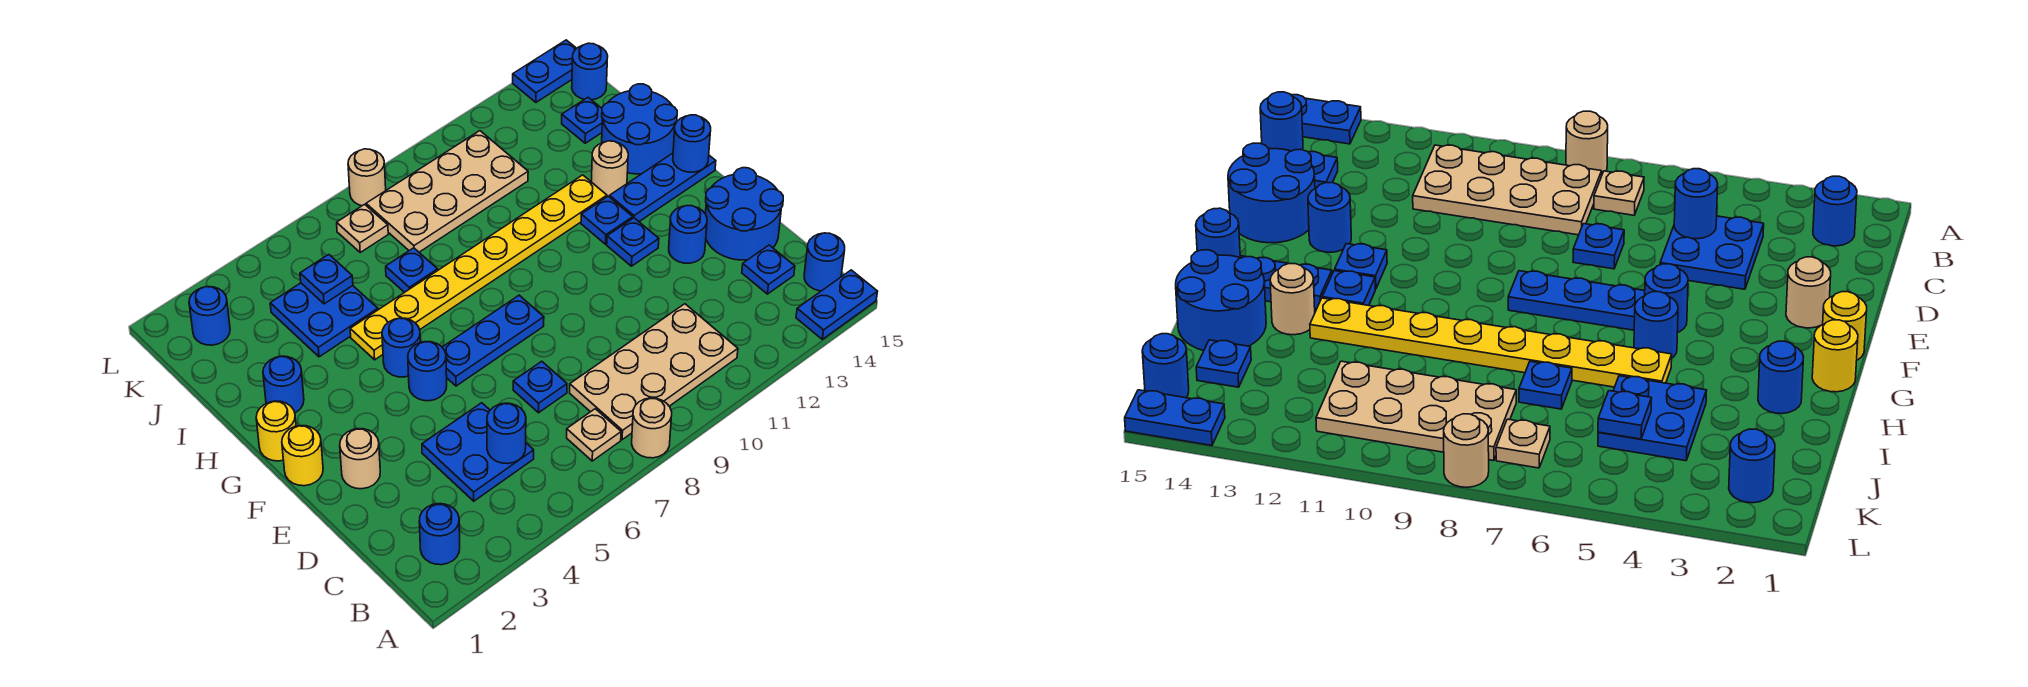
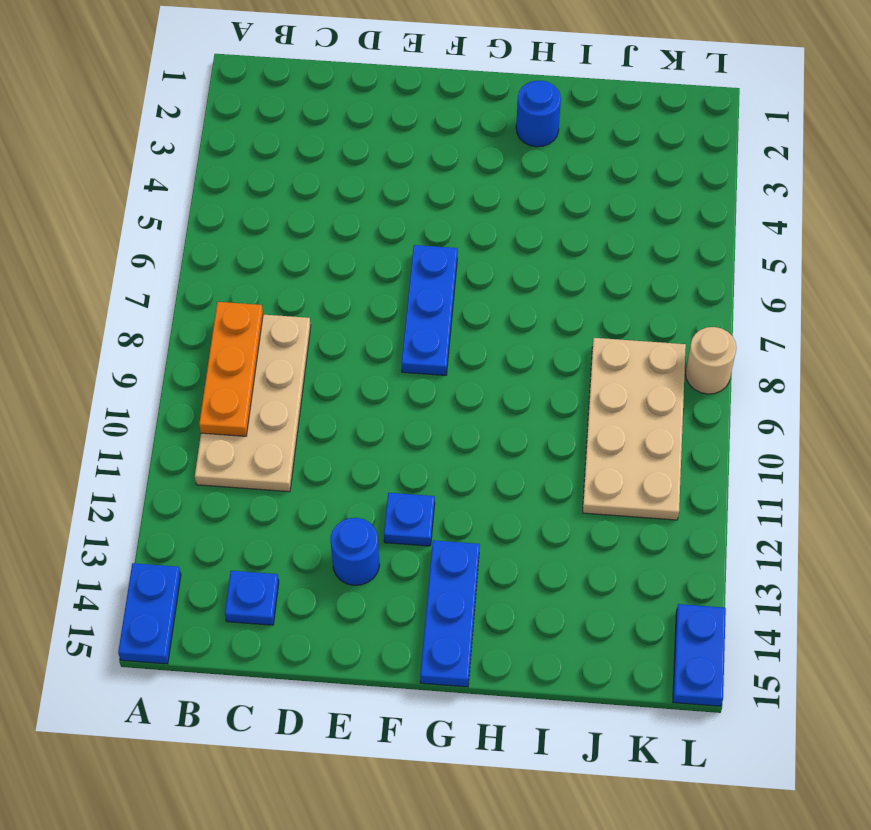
orange plate B8:B10 level 2 -> none
none -> tan round brick A8 level 1
none -> blue round brick B2 level 1
none -> tan plate B7 level 1
none -> blue round brick B15 level 1

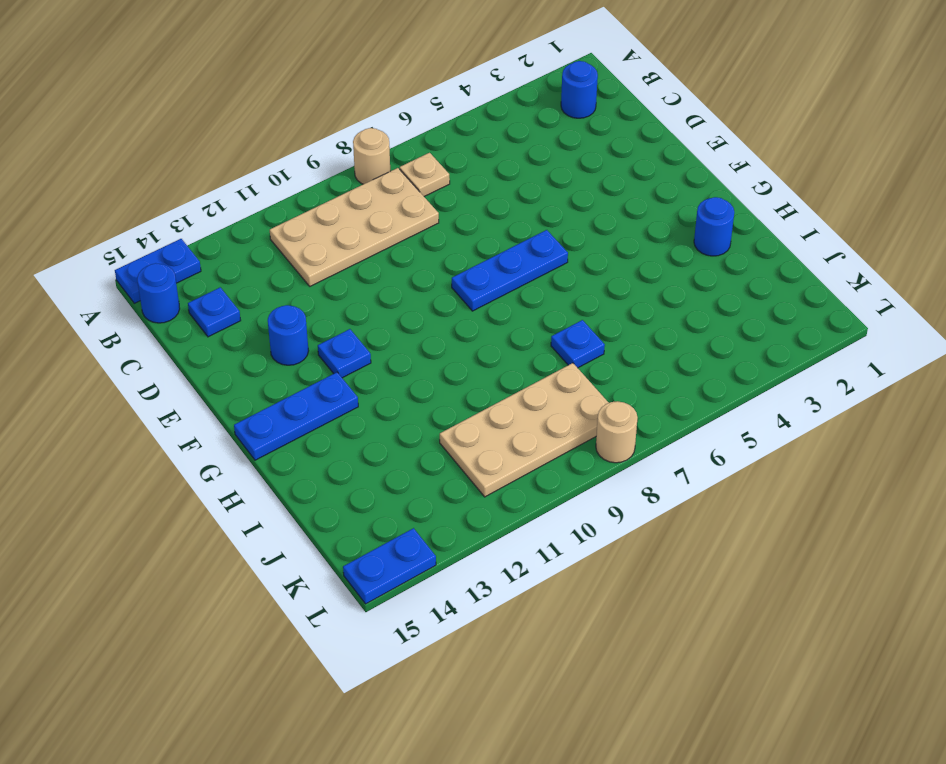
none -> blue plate C4:D5 level 1
none -> blue plate D7 level 1
none -> blue round brick D14:E15 level 1
none -> tan round brick E2 level 1

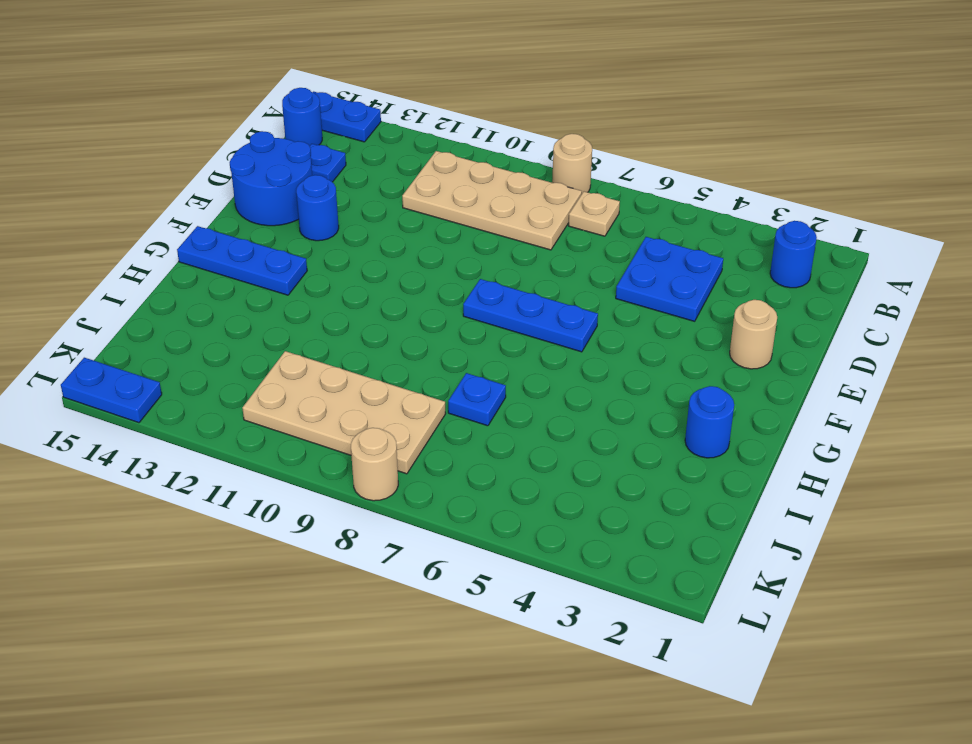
none -> blue plate D7 level 1
none -> yellow round brick F1 level 1
none -> blue round brick F5 level 1
none -> blue plate F12 level 1

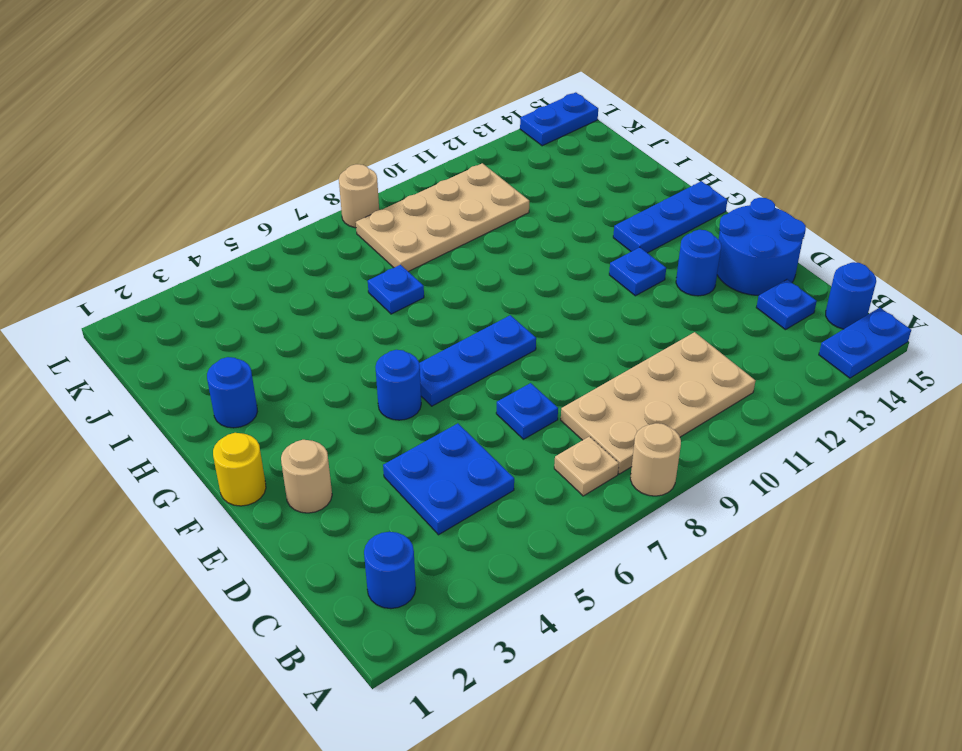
none -> yellow round brick G1 level 1
none -> blue round brick G5 level 1
none -> blue plate G12 level 1
none -> yellow plate H5:H12 level 1

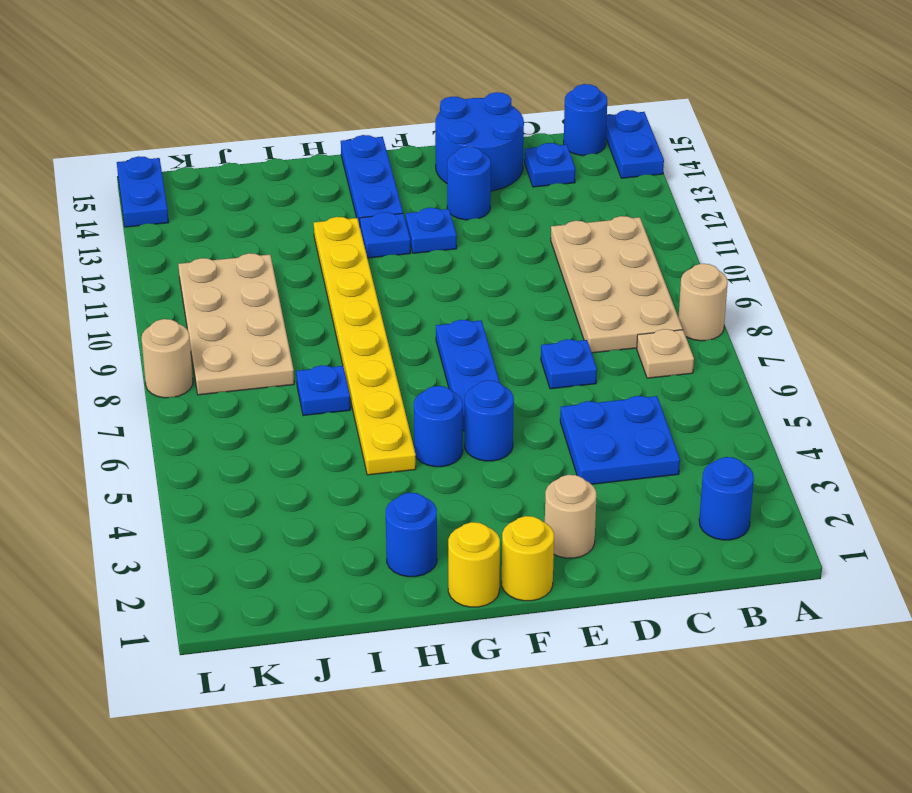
none -> tan round brick H13 level 1
none -> blue round brick H14:I15 level 1
none -> blue plate I4:J5 level 1
none -> blue plate J14 level 1

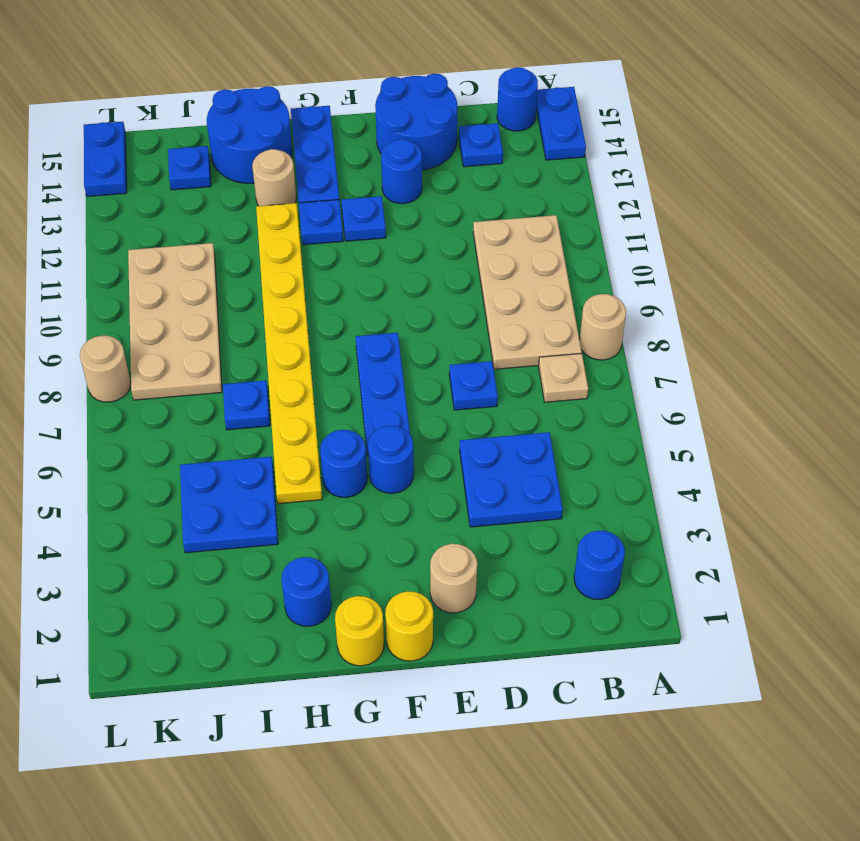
none -> blue round brick K2 level 1
none -> tan plate K7 level 1
none -> blue round brick K15 level 1
none -> blue round brick C5 level 2

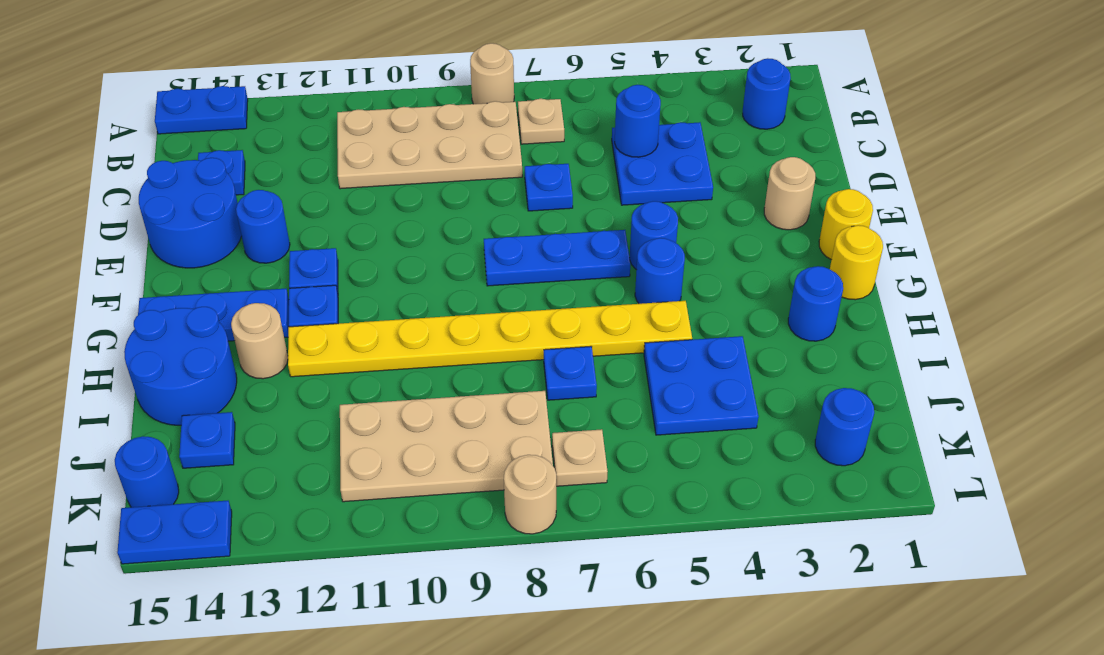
none -> blue round brick B15 level 1
none -> blue round brick G15 level 2
none -> blue plate J5 level 2

